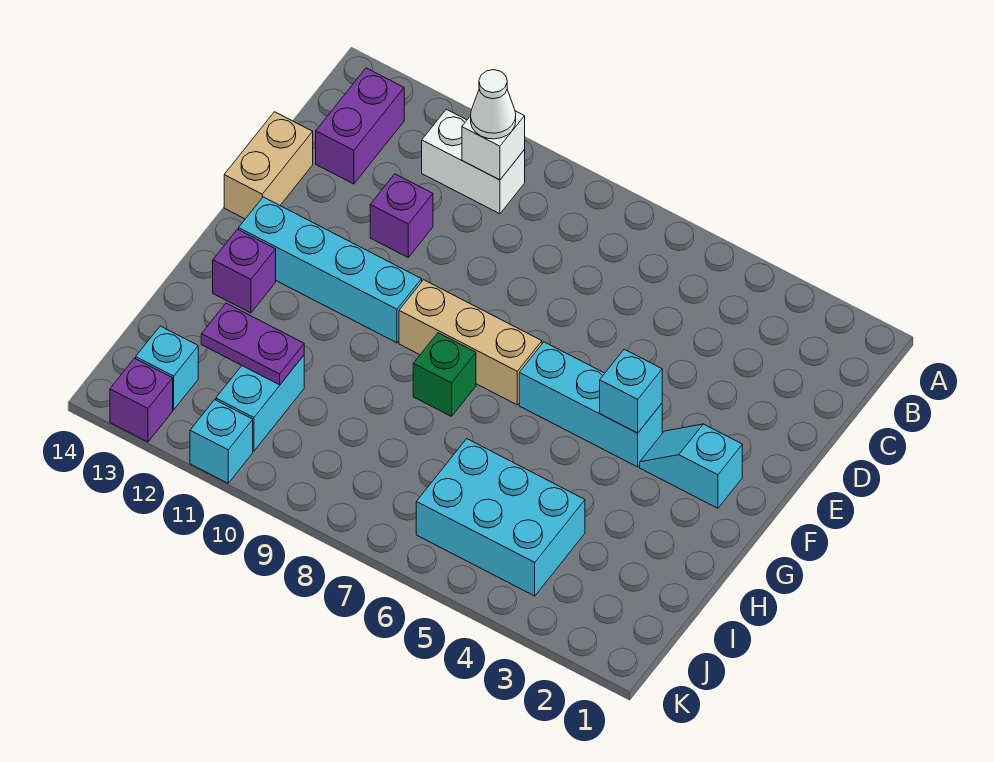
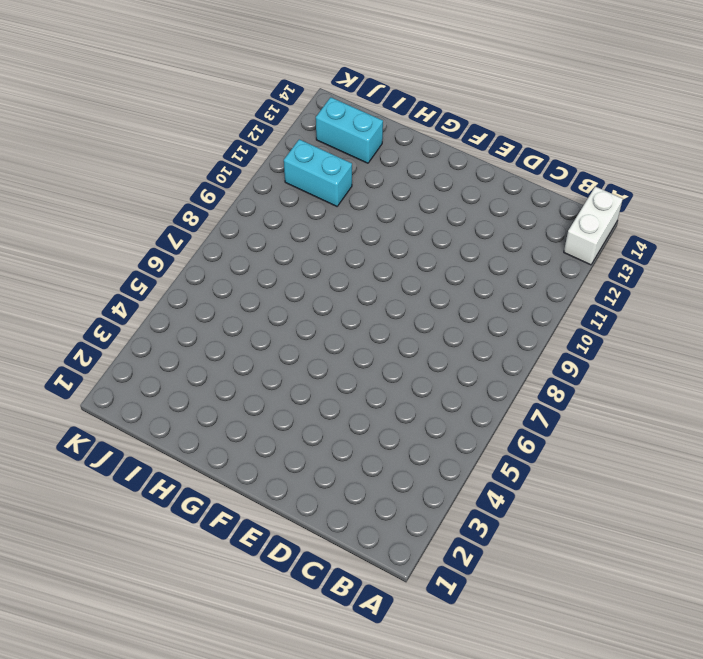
white brick A13:A14 level 1 -> white brick B10:B11 level 1
cyan brick I13:J13 level 1 -> cyan brick J13 level 1
none -> purple brick B13:C13 level 1
none -> purple brick D11 level 1
none -> tan brick D14:E14 level 1

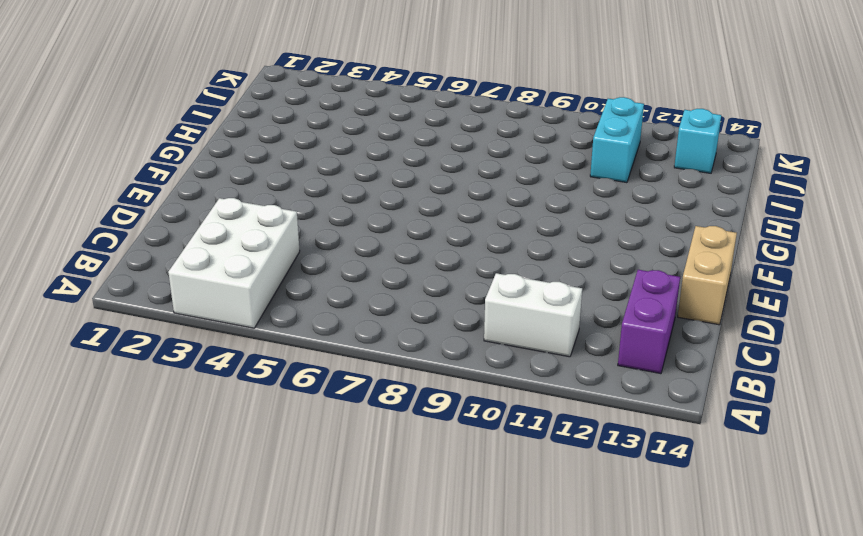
white brick A3:C4 level 1 -> none
none -> purple brick D11 level 1
none -> cyan slope F2:F3 level 1 top 2
none -> cyan brick F4:F6 level 1

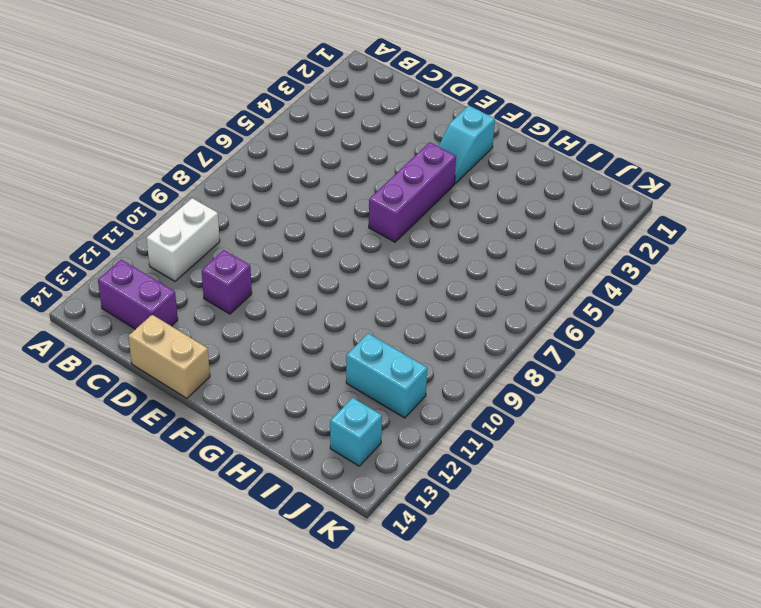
purple brick F4:F6 level 1 -> cyan brick F4:F6 level 1
none -> tan brick F7:F9 level 1
none -> cyan brick F10:F13 level 1
none -> green brick G8 level 1

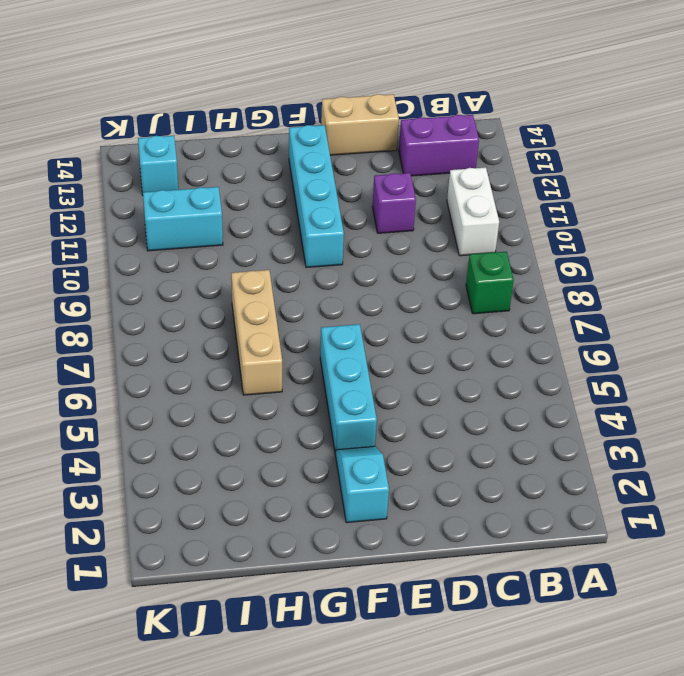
green brick B8 level 1 -> green brick G8 level 1
tan brick H6:H8 level 1 -> tan brick F7:F9 level 1
none -> purple brick G13 level 1
none -> cyan brick I4:J6 level 1
none -> cyan brick K11 level 1

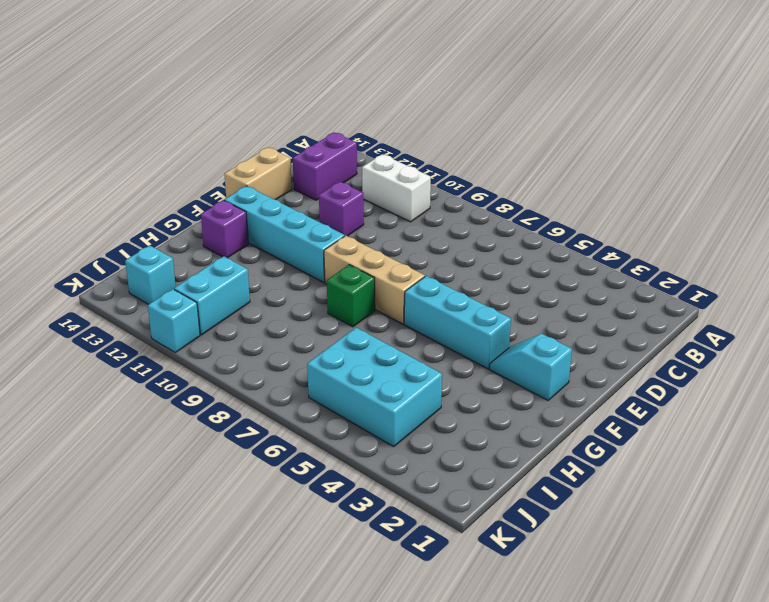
none -> purple brick K13 level 1
none -> white brick B10 level 2
none -> cyan brick F4 level 2

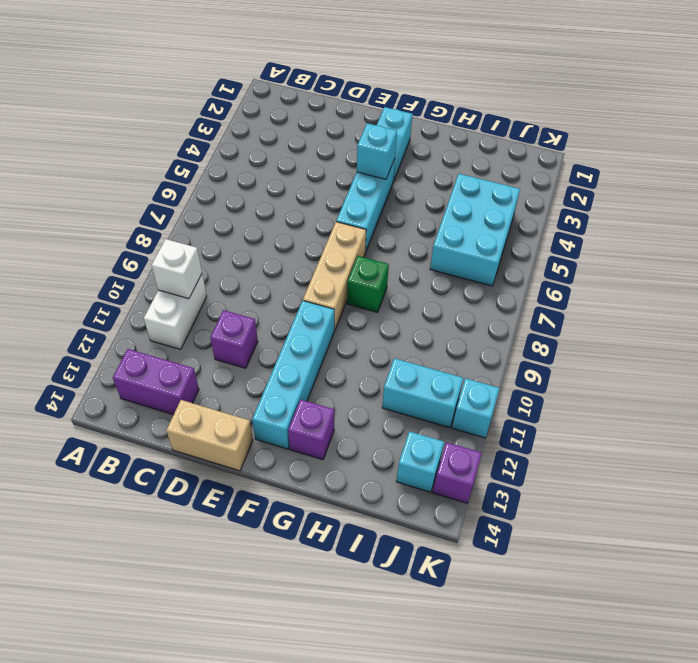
none -> purple plate I11:I12 level 2
none -> white cone B10 level 3

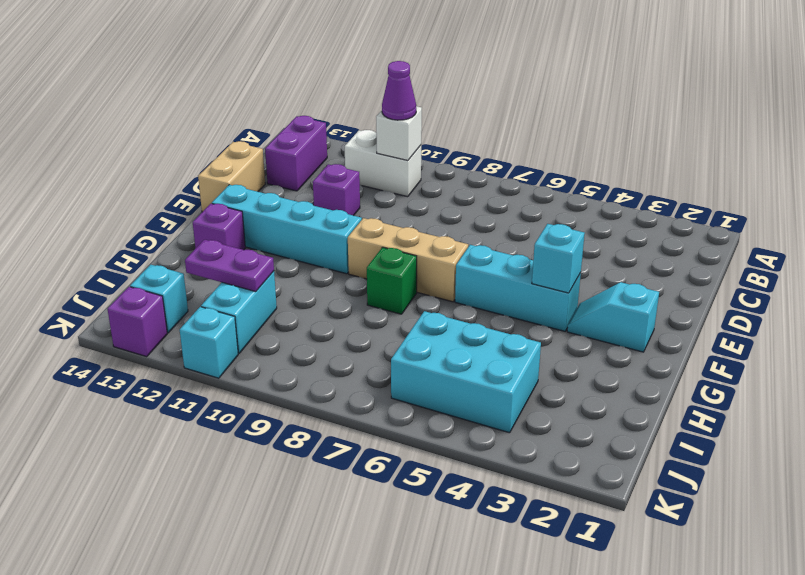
purple cone B10 level 3 -> white cone B10 level 3

